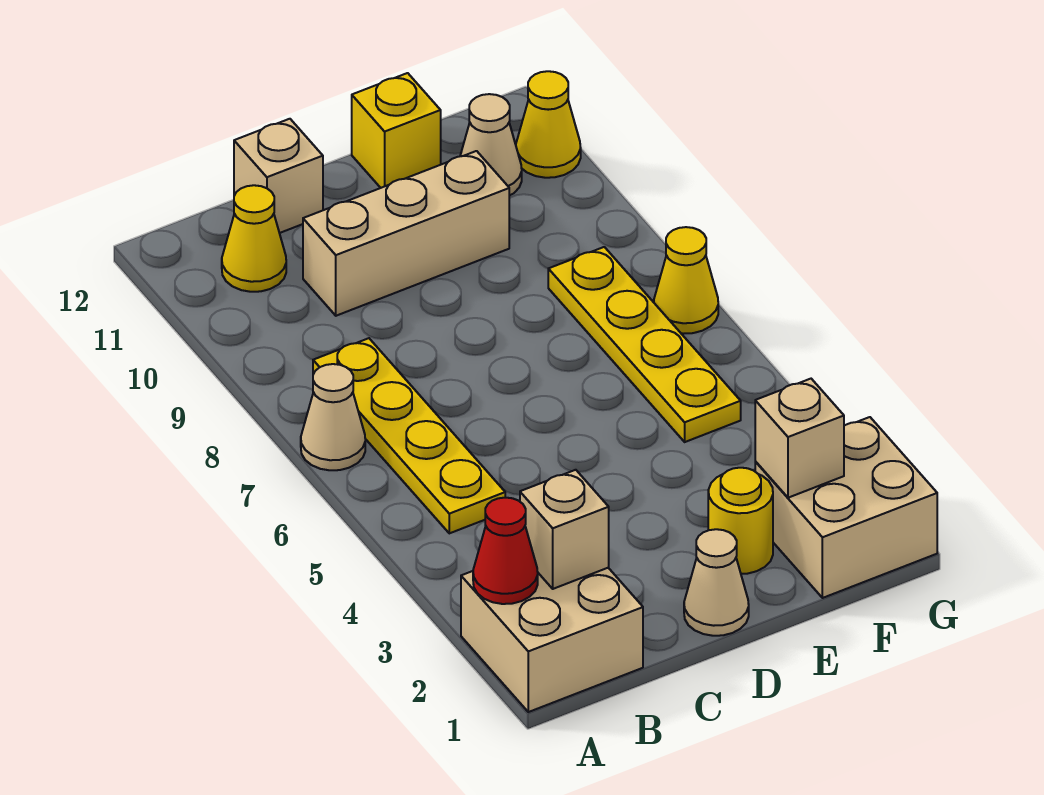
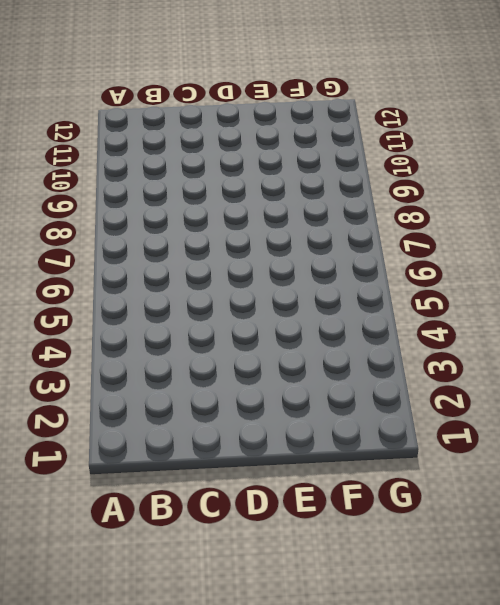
none -> tan brick A1:B2 level 1
none -> tan cone A7 level 1
none -> yellow plate B5:B8 level 1

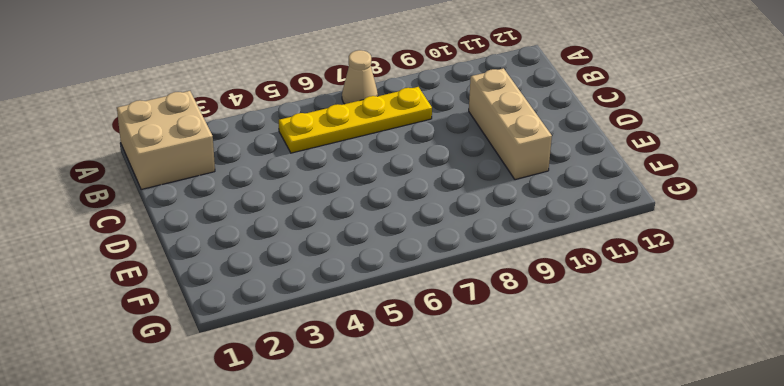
none -> yellow cone B11 level 1
none -> tan brick C12 level 1
none -> tan cone D1 level 1

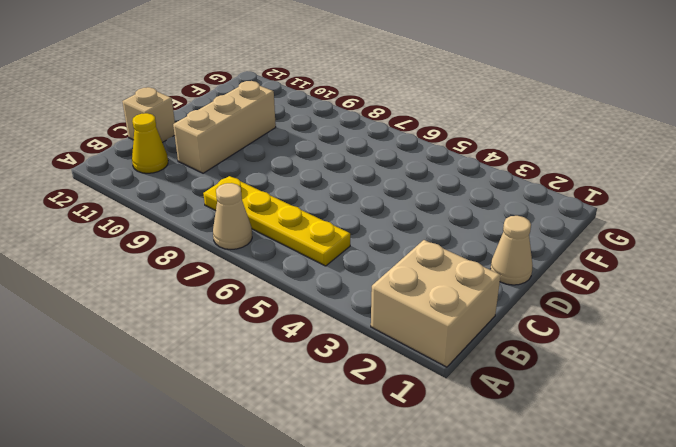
none -> yellow round brick E2 level 1
none -> yellow brick E12 level 1
none -> tan brick F1:G2 level 1

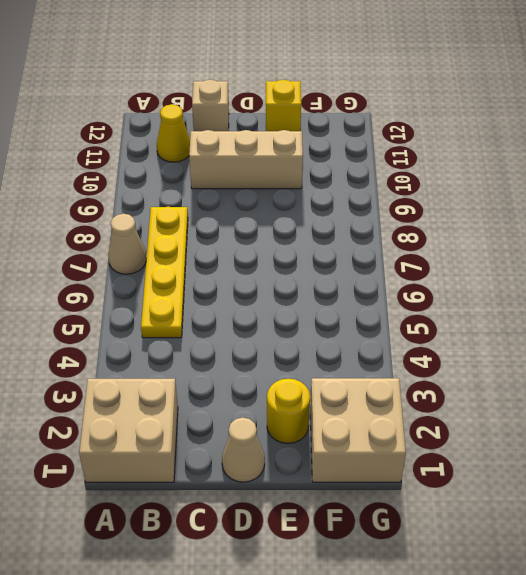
none -> yellow plate F5:F8 level 1
none -> tan cone F11 level 1
none -> yellow cone G7 level 1

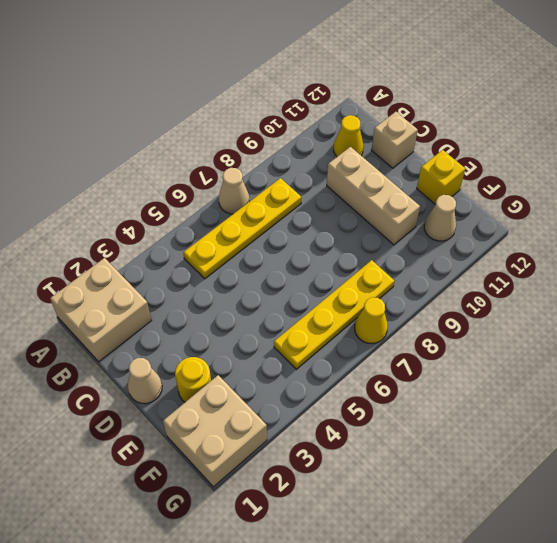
none -> yellow cone G11 level 1
none -> red cone A2 level 2
none -> tan brick B2 level 2

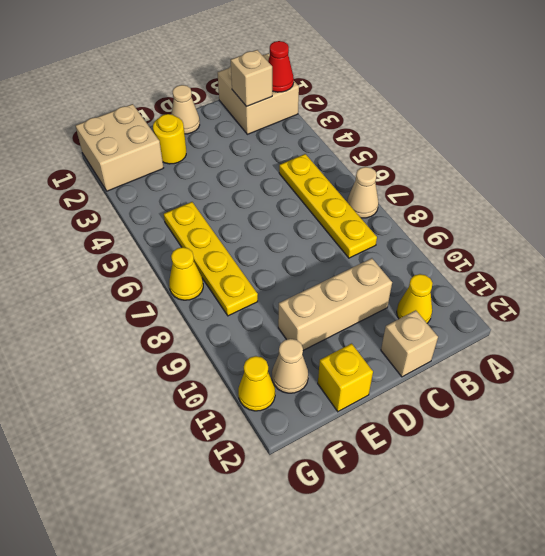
none -> tan brick F2 level 2

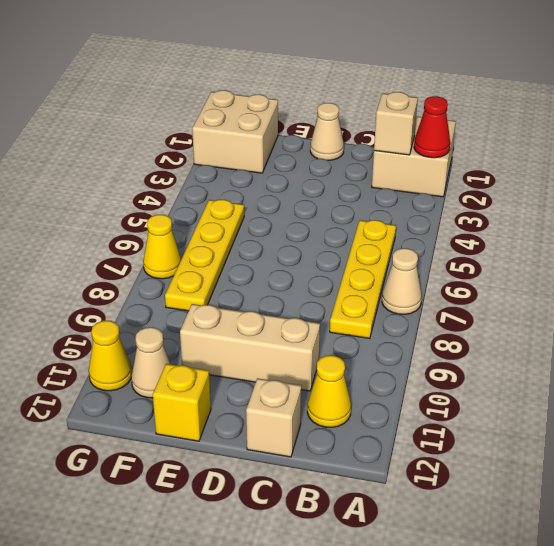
none -> yellow round brick E2 level 1
none -> tan brick F2 level 2

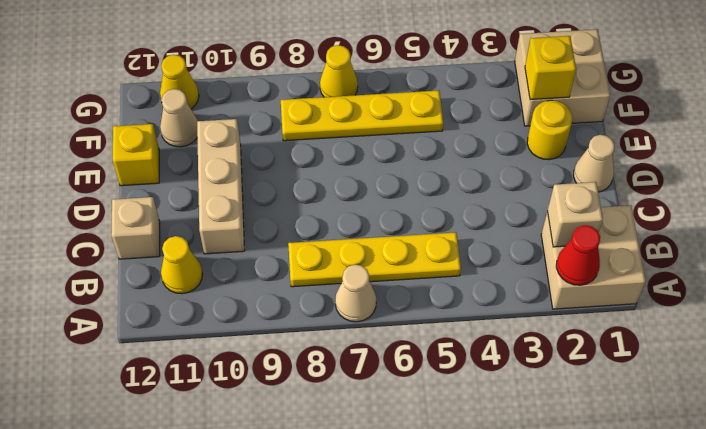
yellow brick F2 level 2 -> tan brick F2 level 2

